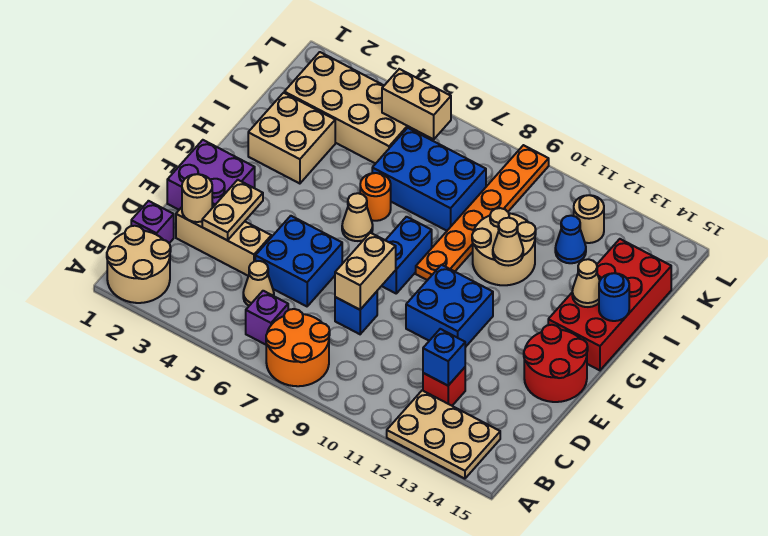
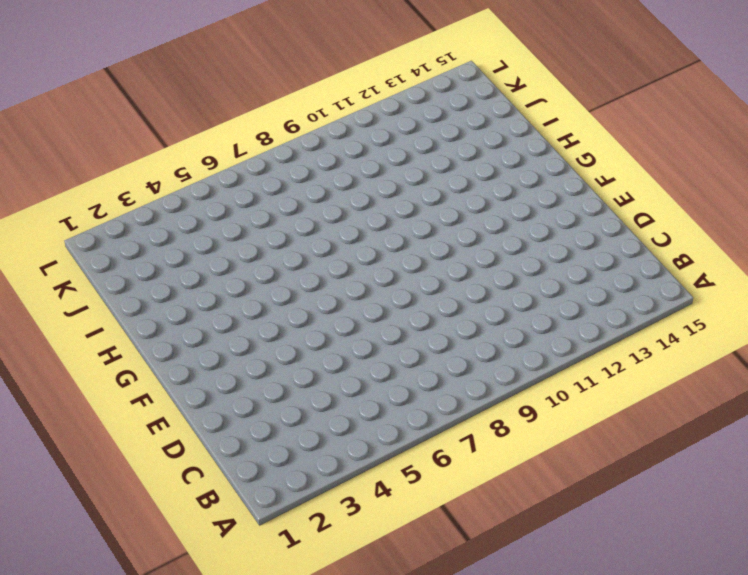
none -> tan round brick A1:B2 level 1
none -> orange round brick A7:B8 level 1
none -> tan plate A12:B14 level 1
none -> purple brick B6 level 1

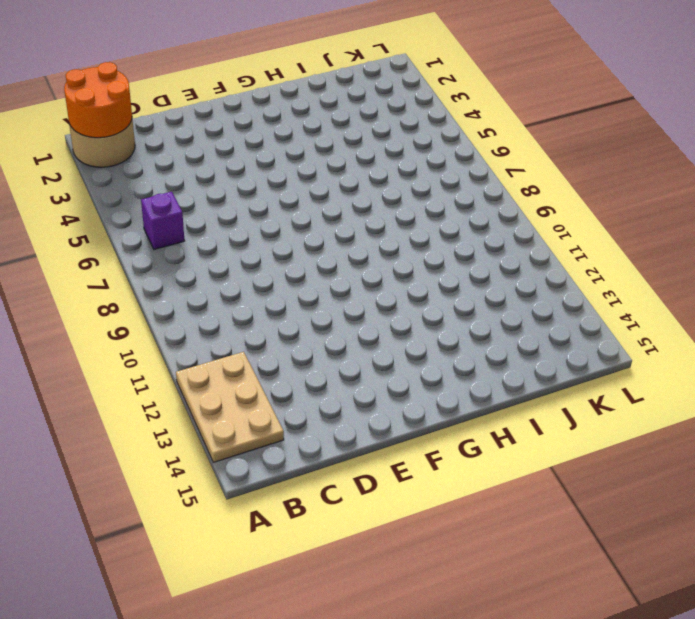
orange round brick A1:B2 level 2 -> orange round brick A7:B8 level 1
none -> purple brick C1 level 1
none -> tan cone C5 level 1
none -> red brick C12 level 1
none -> tan brick D2:D4 level 1

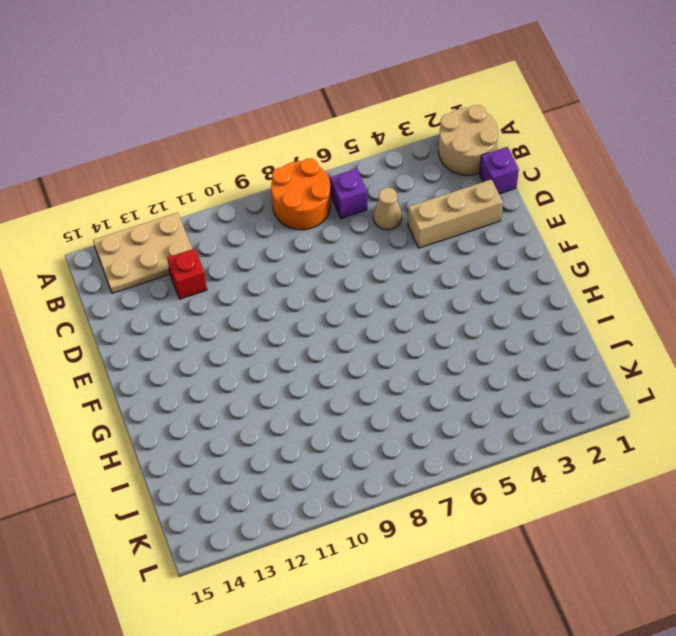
none -> blue brick D5:E6 level 1
none -> blue brick D8 level 1
none -> purple brick E1:F2 level 1
none -> blue brick E10:F11 level 1

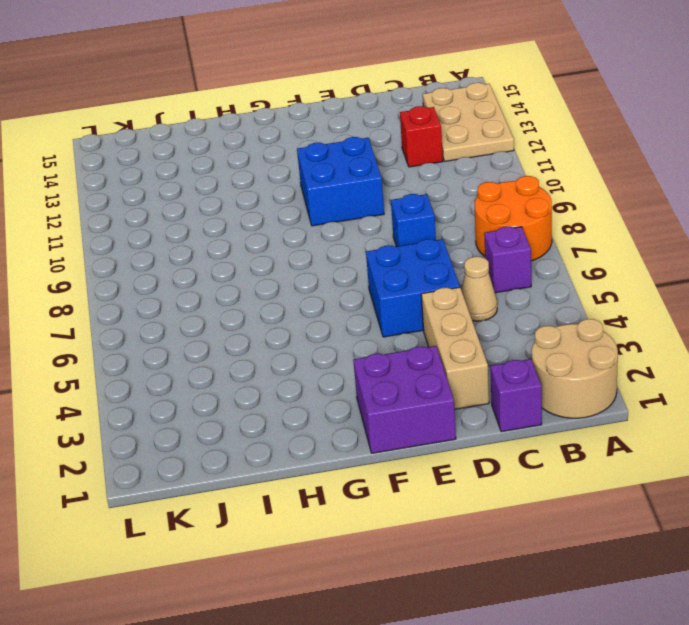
none -> red round brick E14:F15 level 1
none -> blue brick F8:G8 level 1
none -> tan cone G6 level 1
none -> orange plate G9:L9 level 1

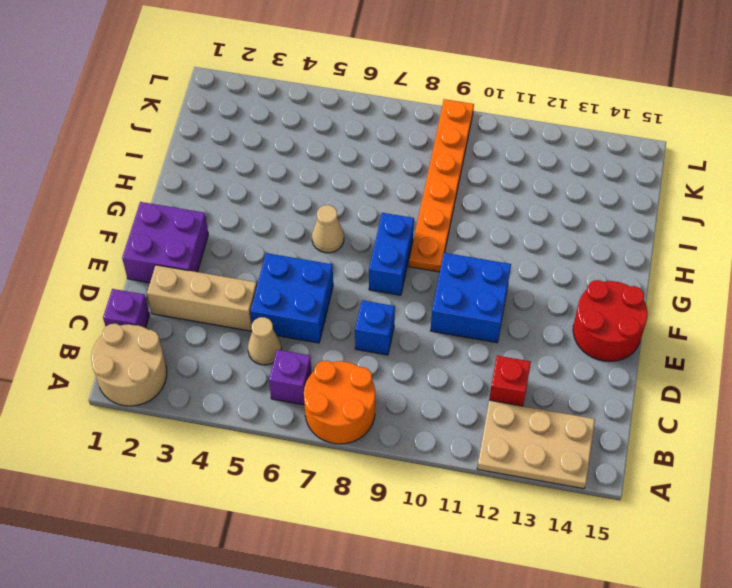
none -> red brick G14:J15 level 1
none -> tan brick H2:I3 level 1
none -> orange round brick H6 level 1
none -> tan round brick H10:I11 level 1

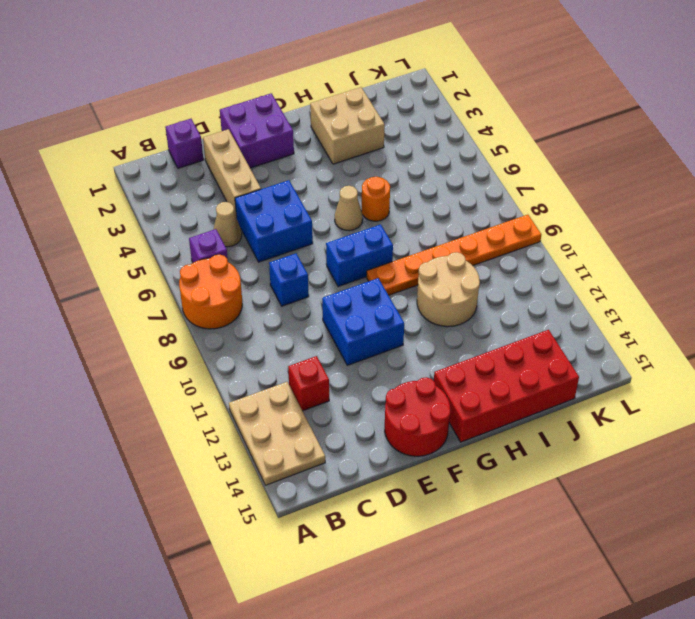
none -> tan round brick A1:B2 level 1
none -> blue brick I6:J8 level 1
none -> tan brick J2:K5 level 1
none -> blue cone J12 level 1

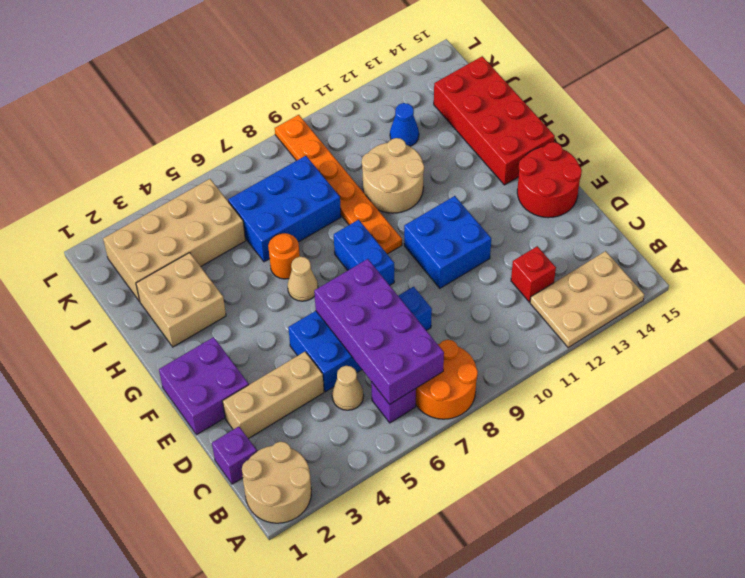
purple brick B6:E7 level 2 -> none
none -> tan round brick K12 level 1
none -> blue brick C12 level 2
none -> tan round brick D2 level 2
none -> tan plate D3:E3 level 2

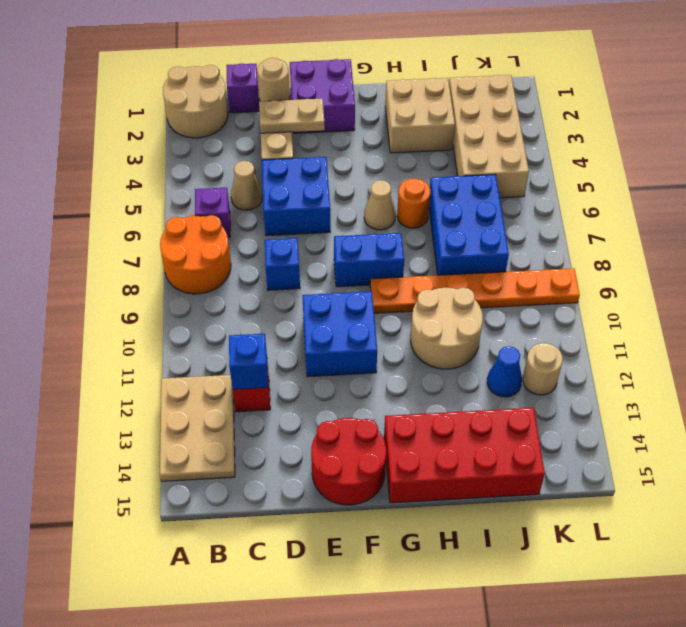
none -> tan brick D8:E8 level 2
none -> tan cone H11 level 2
none -> tan cone H14 level 2
none -> blue round brick H15 level 2

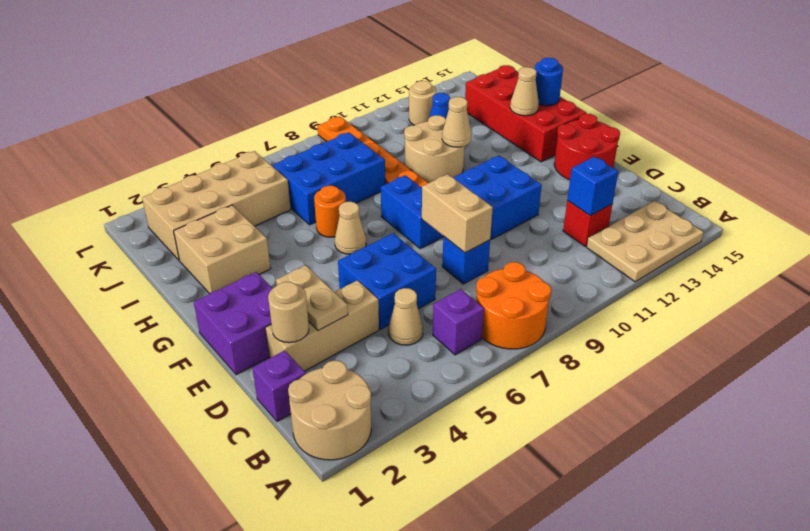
none -> tan brick K5:K6 level 2

